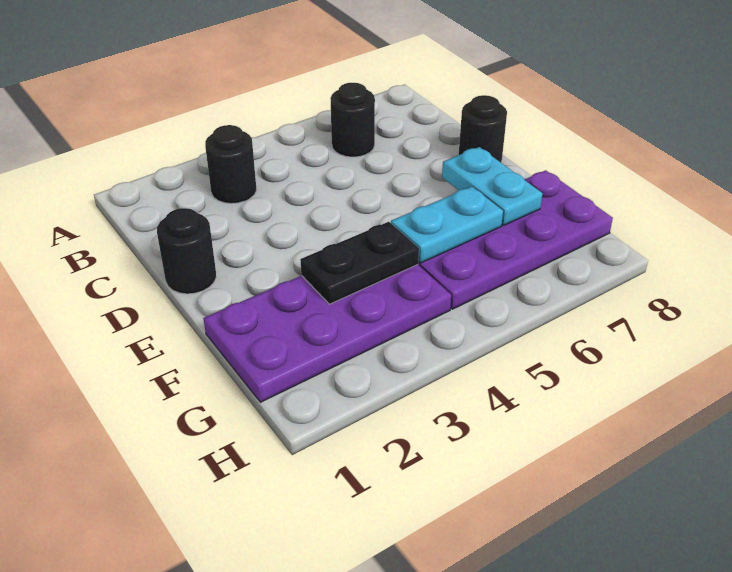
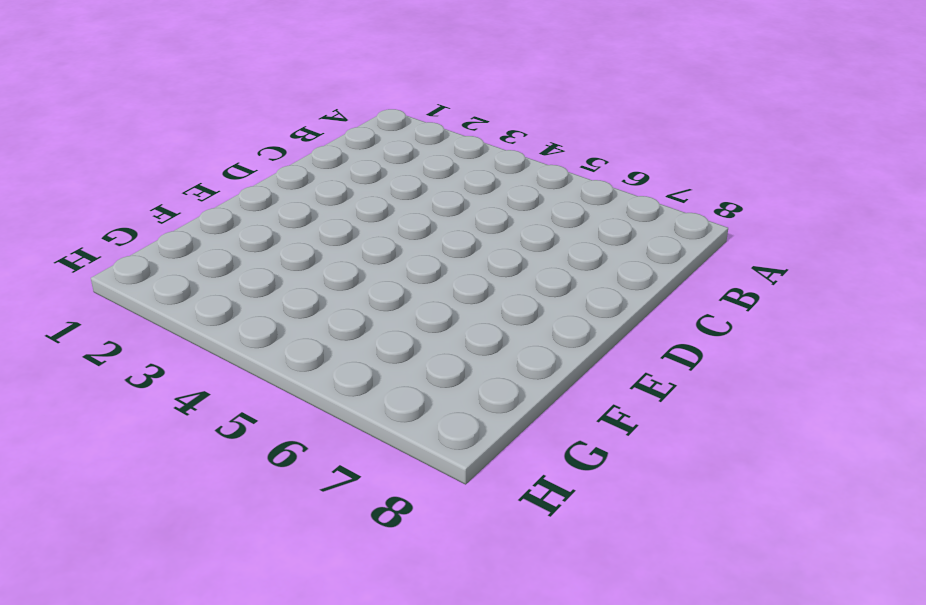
none -> black round brick B3 level 1
none -> black round brick B6 level 1

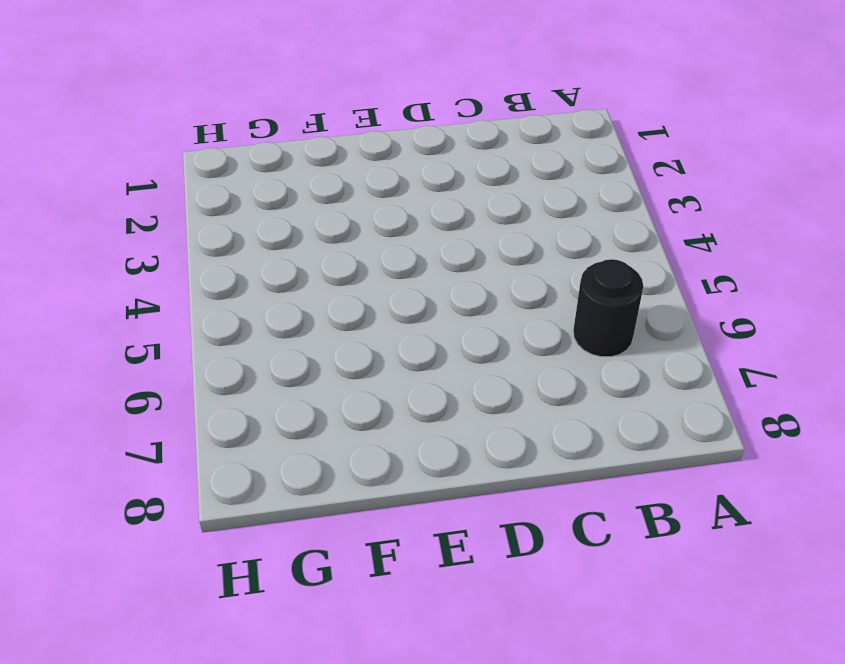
none -> black round brick B3 level 1
none -> black round brick D1 level 1

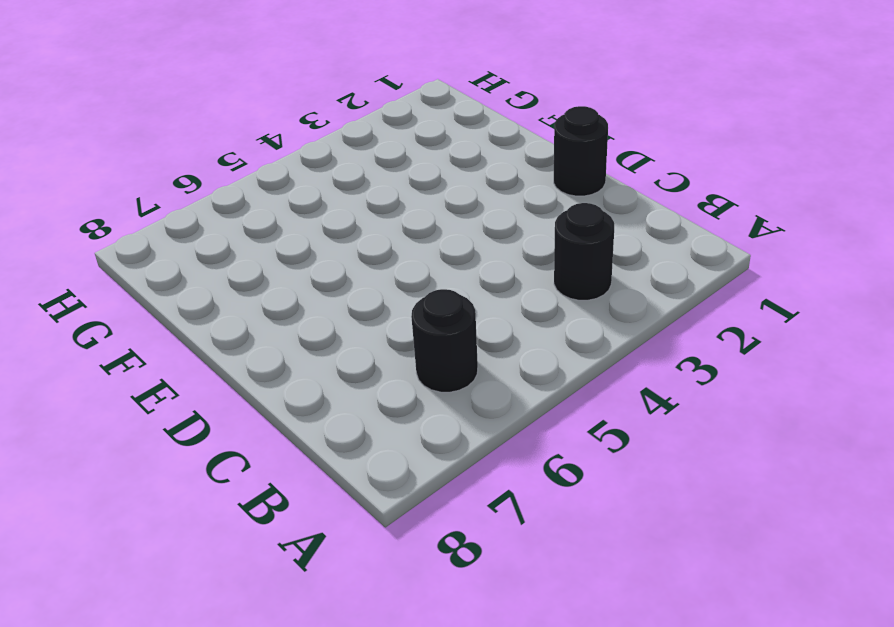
none -> black round brick D8 level 1
none -> purple plate F1:G4 level 1

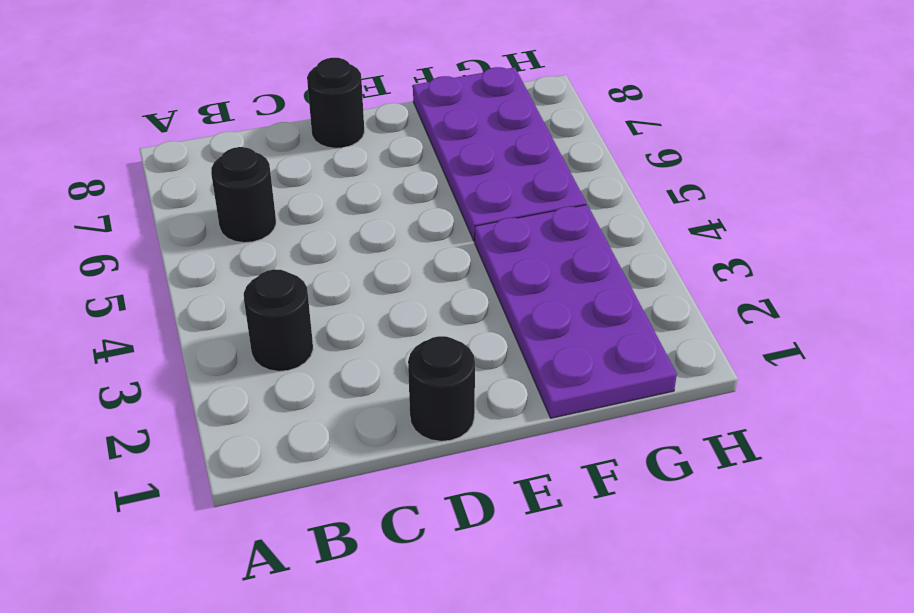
none -> cyan plate E7:F7 level 2
none -> black plate F3:F4 level 2

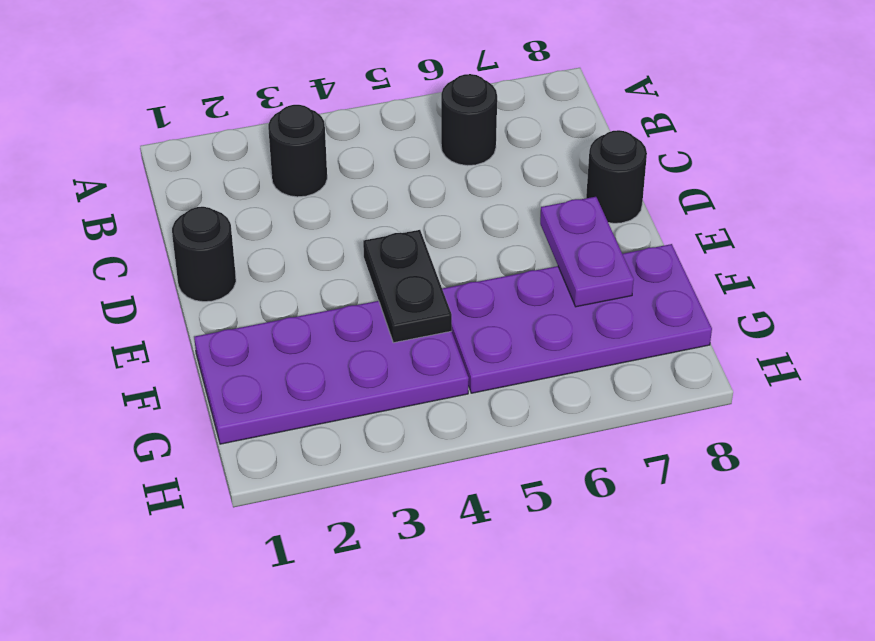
black plate E4:F4 level 2 -> black plate F3:F4 level 2
purple plate E7:F7 level 2 -> cyan plate E7:F7 level 2
none -> cyan plate F5:F6 level 2

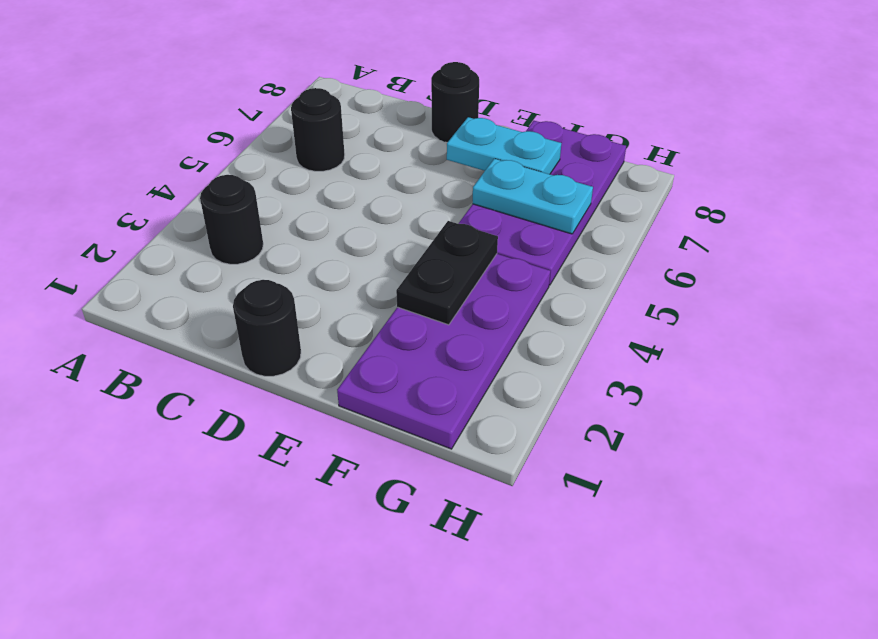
cyan plate F6:G6 level 2 -> cyan plate F5:F6 level 2

